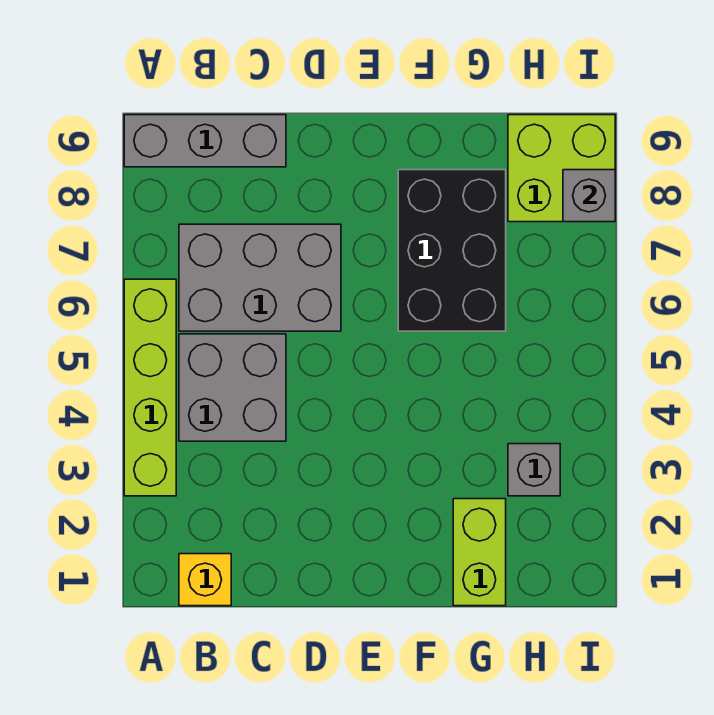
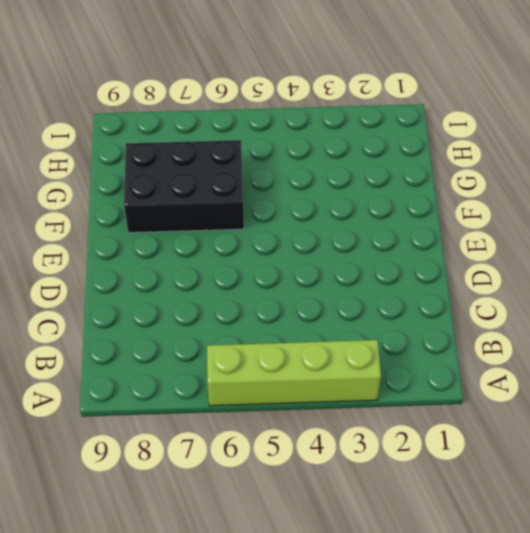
none -> grey brick A9:C9 level 1
none -> yellow brick B1 level 1

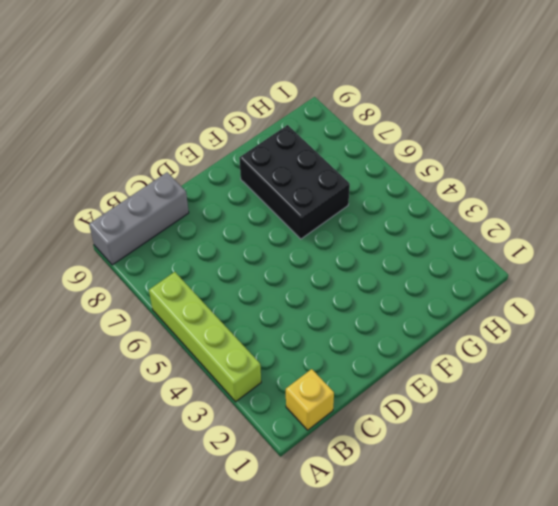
none -> grey brick B4:C5 level 1
none -> grey brick B6:D7 level 1

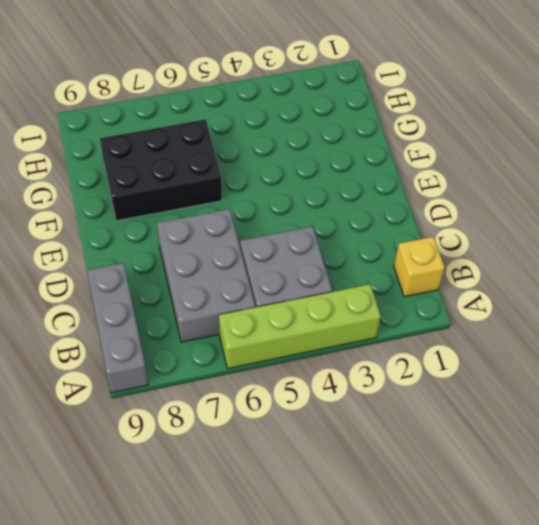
none -> lime brick G1:G2 level 1
none -> grey brick H3 level 1

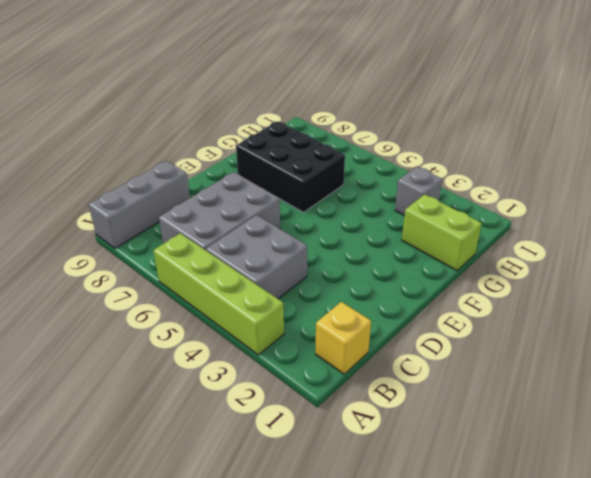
none -> lime brick H8:I9 level 1
none -> grey brick I8 level 2

